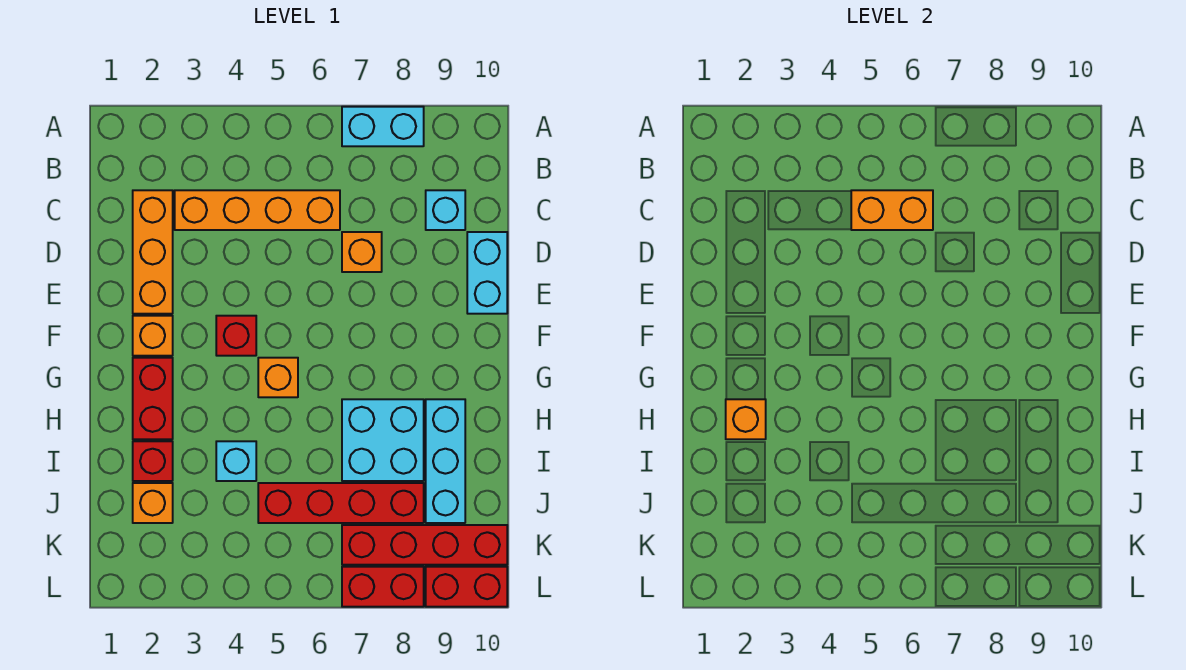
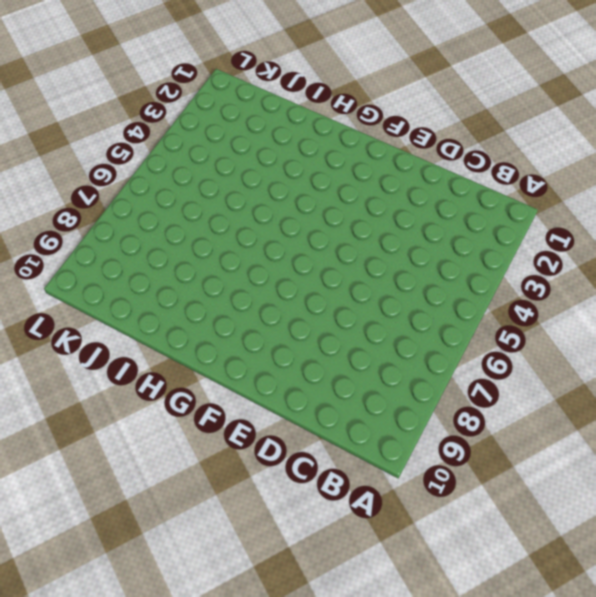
none -> cyan brick A7:A8 level 1
none -> orange brick C2:E2 level 1
none -> orange brick C3:C6 level 1

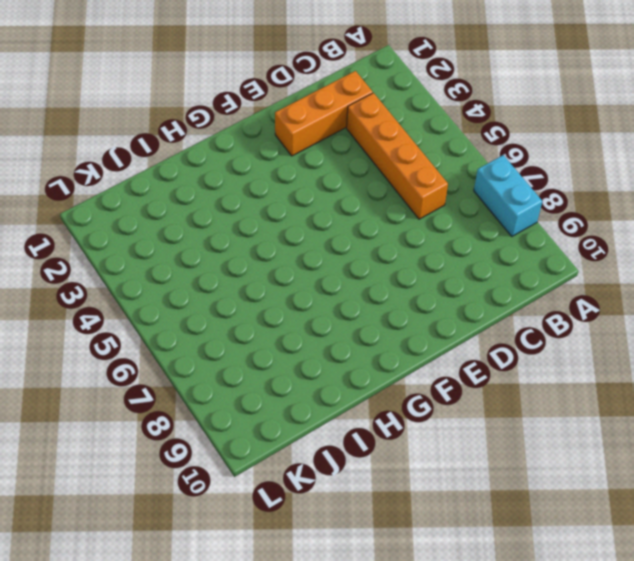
none -> cyan brick C9 level 1
none -> orange brick D7 level 1
none -> cyan brick D10:E10 level 1

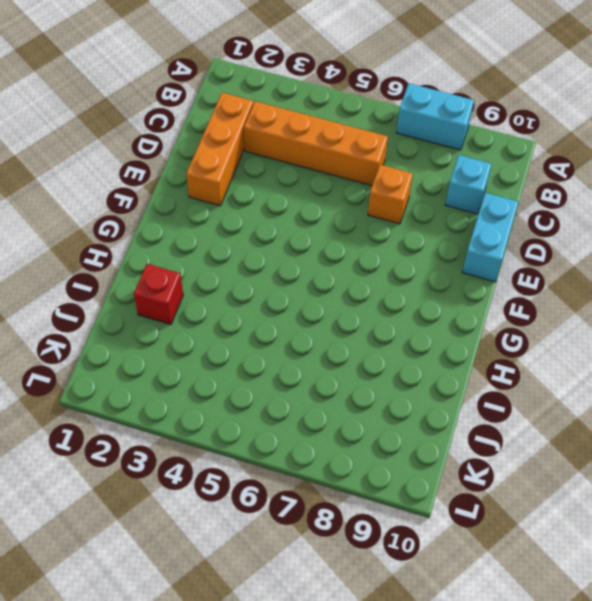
none -> orange brick F2 level 1
none -> red brick F4 level 1
none -> red brick G2:H2 level 1

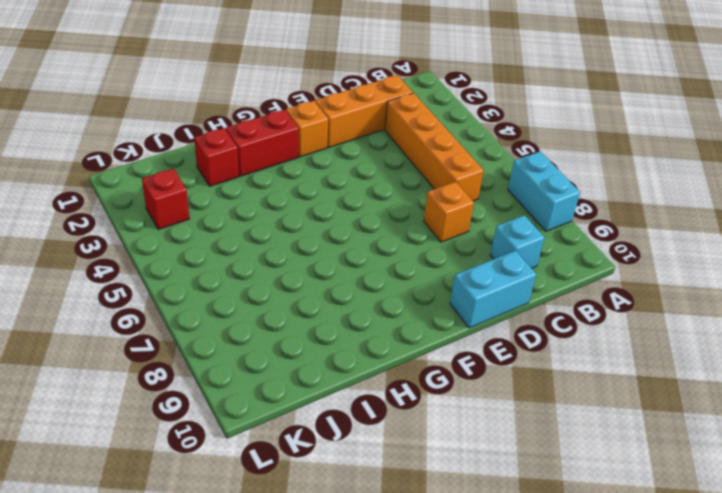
red brick K3 level 1 -> red brick F4 level 1
none -> orange brick G5 level 1
none -> cyan brick H7:I8 level 1
none -> cyan brick H9:J9 level 1

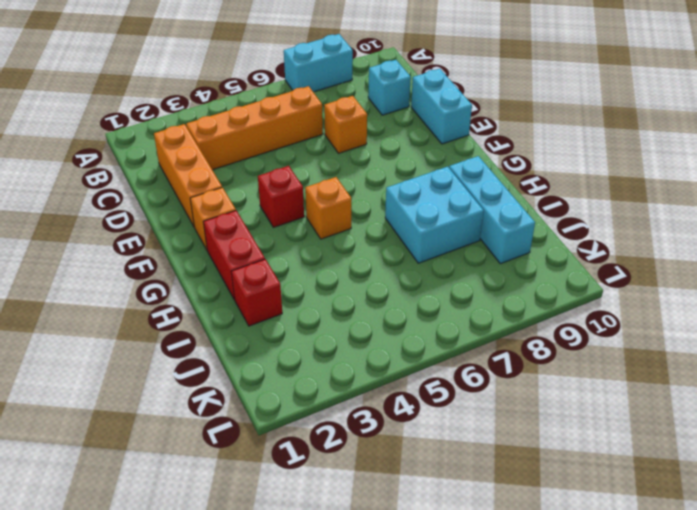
none -> cyan brick I4 level 1
none -> orange brick J2 level 1
none -> red brick J5:J8 level 1

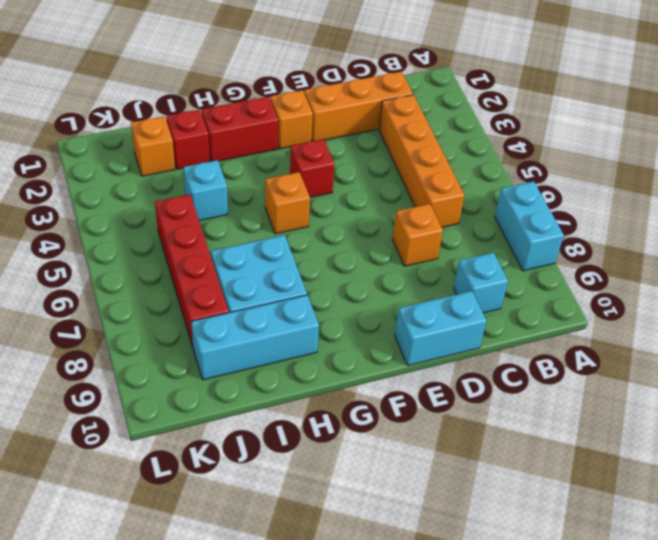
none -> red brick K7:K10 level 1
none -> red brick L7:L8 level 1
none -> red brick L9:L10 level 1

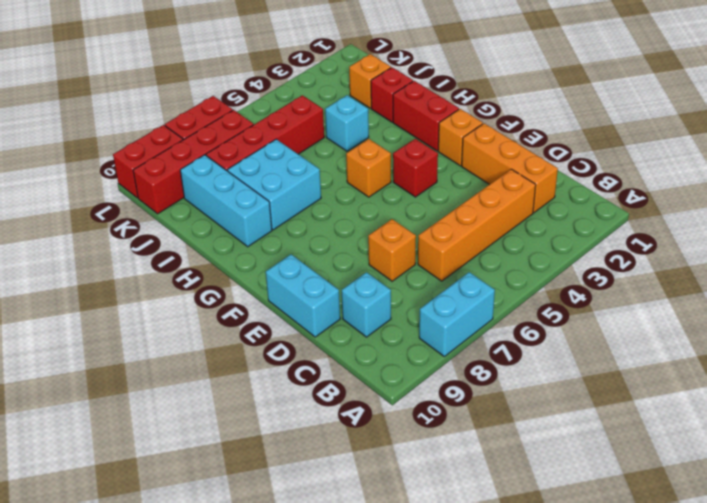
none -> orange brick C5:C6 level 2
none -> orange brick H2 level 2

